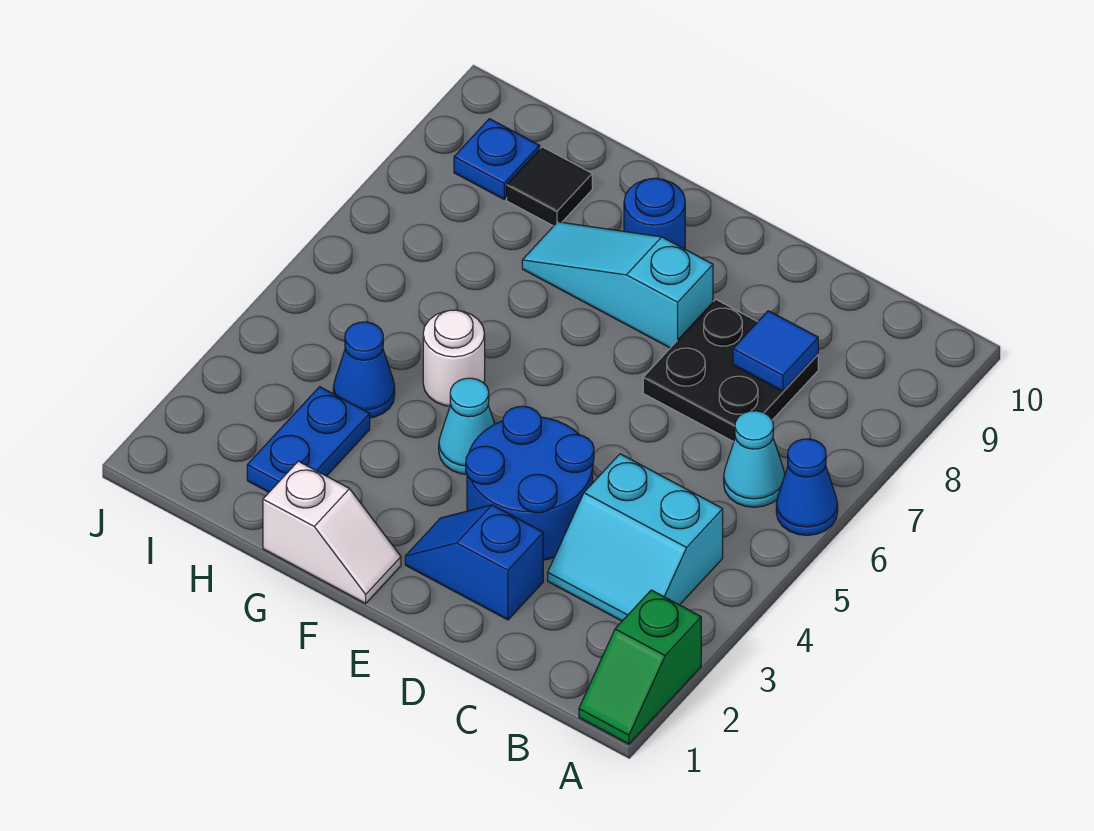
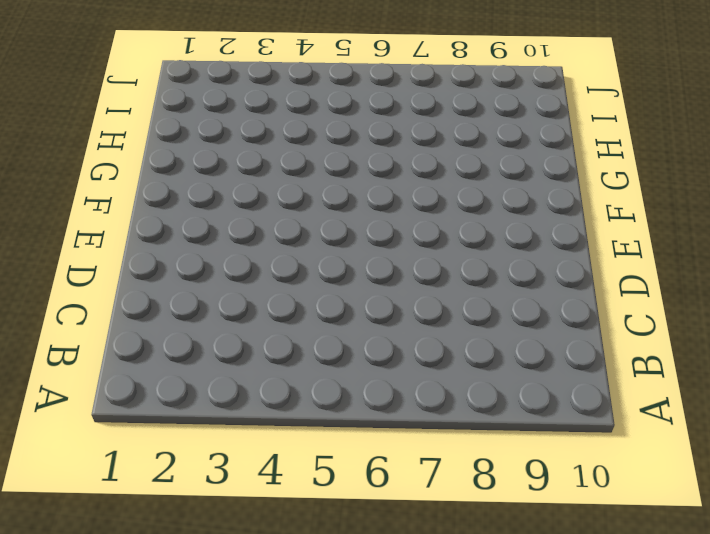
none -> green slope A1:A2 level 1 top 2
none -> blue cone A6 level 1
none -> cyan slope B3:C4 level 1 top 4

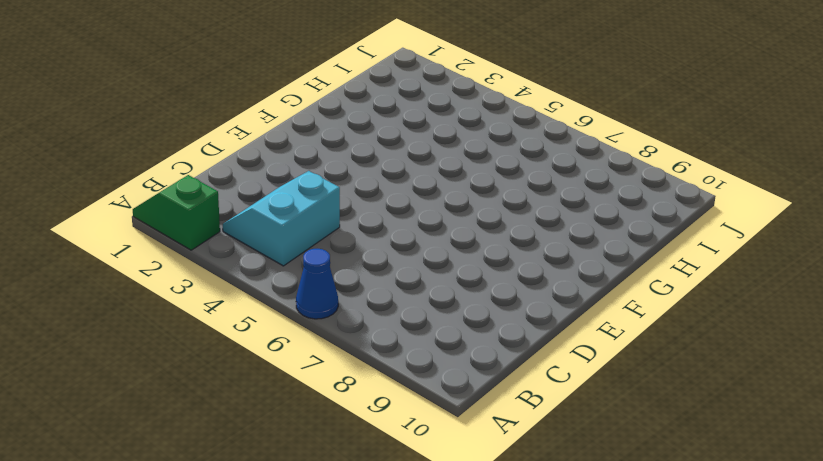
none -> cyan cone B6 level 1
none -> black plate C7:D8 level 1
none -> blue slope D2:E2 level 1 top D

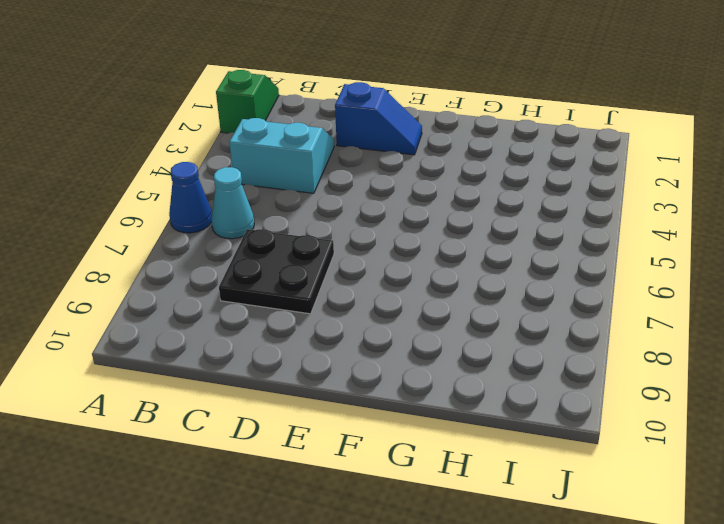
none -> blue round brick D3:E4 level 1
none -> cyan slope E8:G8 level 1 top E
none -> white slope F1:G1 level 1 top G

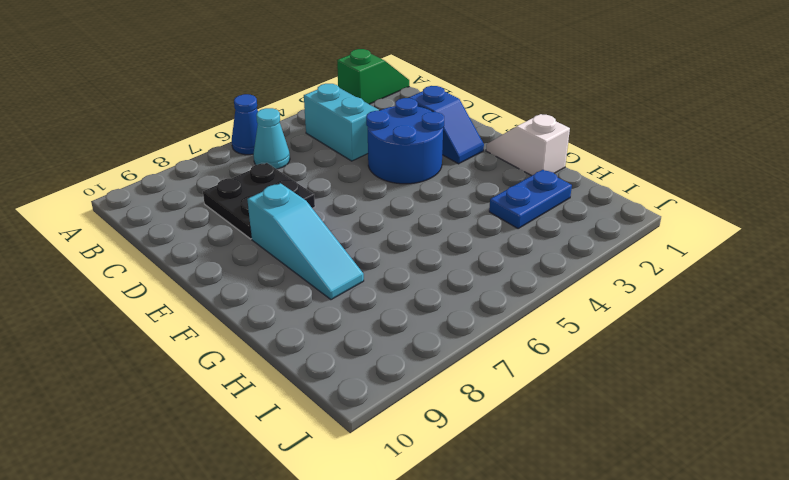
none -> cyan cone F4 level 1
none -> blue round brick F9 level 1
none -> white round brick G5 level 1

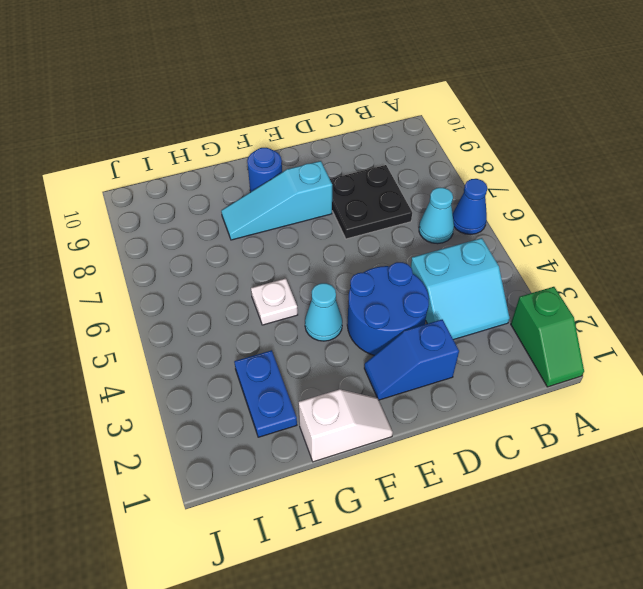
white plate G5 level 1 -> white round brick G5 level 1
none -> blue cone H4 level 1
none -> black tile H9 level 1
none -> blue plate I9 level 1

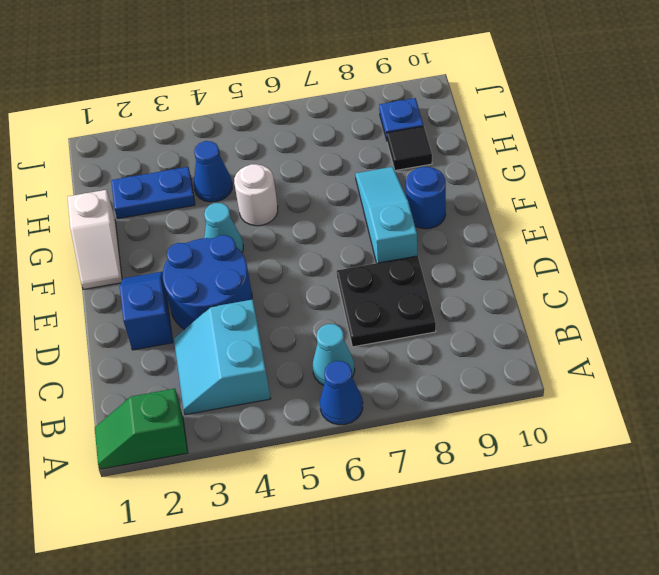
none -> blue tile C8 level 2

